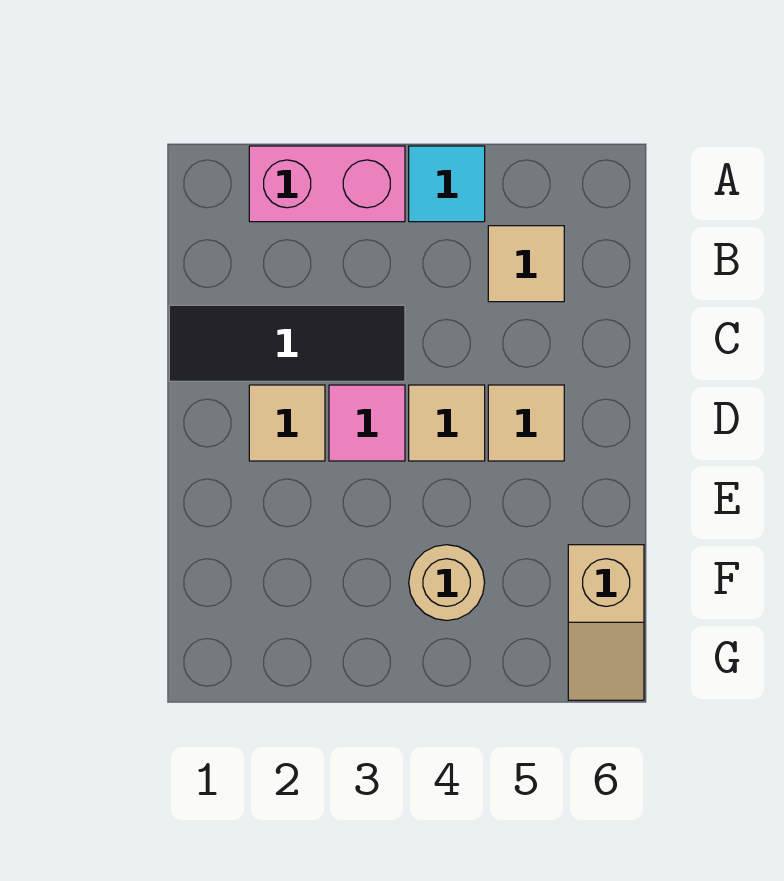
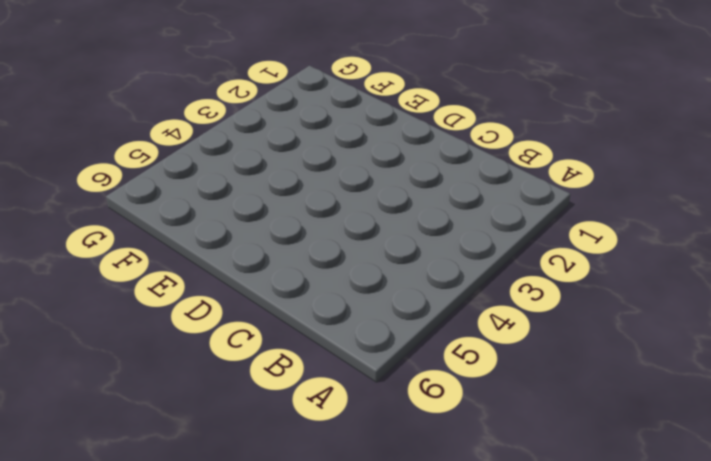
none -> pink brick A2:A3 level 1
none -> cyan tile A4 level 1

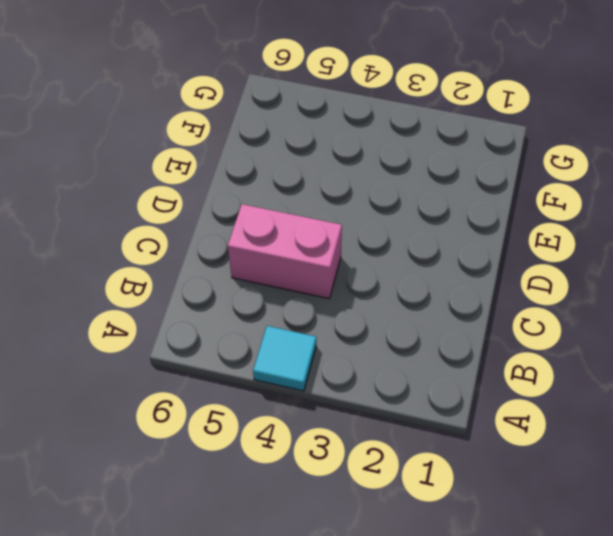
pink brick C4:C5 level 1 -> pink brick A2:A3 level 1
none -> tan tile B5 level 1
none -> black tile C1:C3 level 1

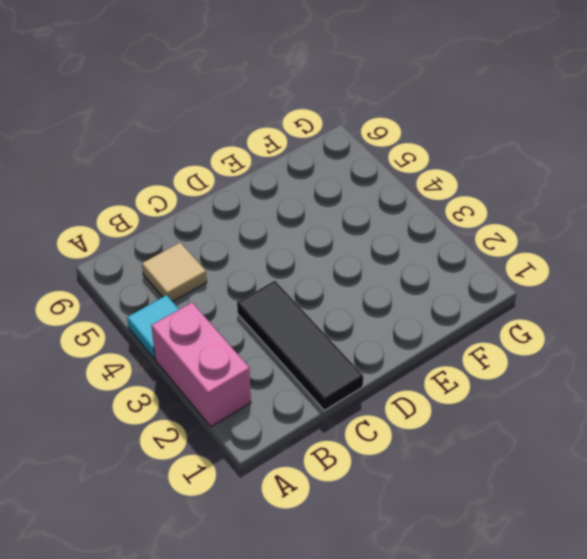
none -> tan tile D2 level 1
none -> pink tile D3 level 1

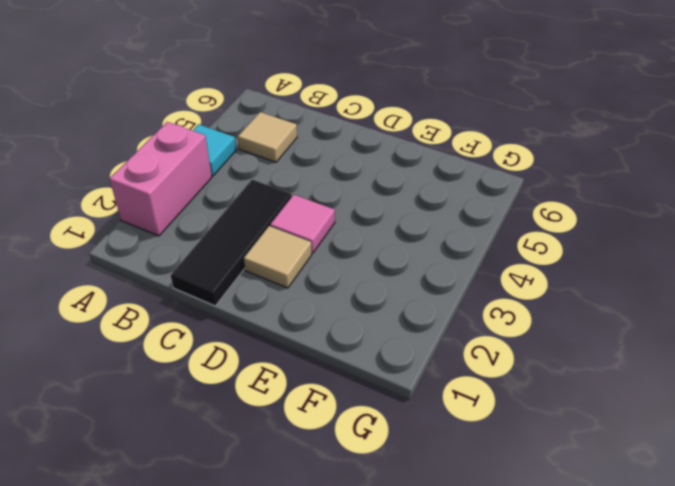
none -> tan tile D4 level 1
none -> tan tile D5 level 1

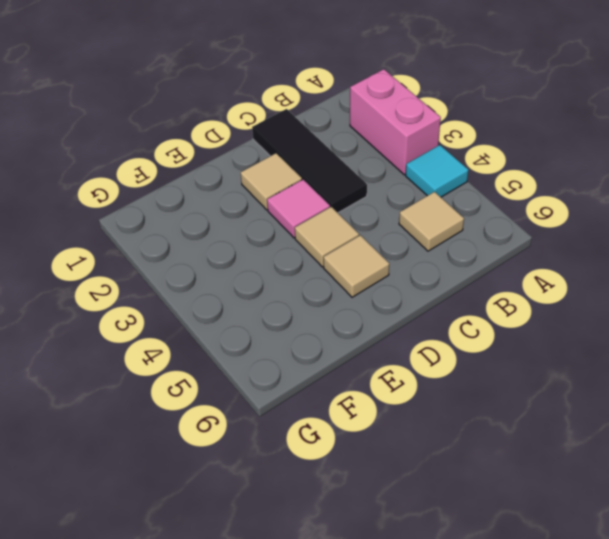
none -> tan round brick F4 level 1
none -> tan slope F6:G6 level 1 top F

